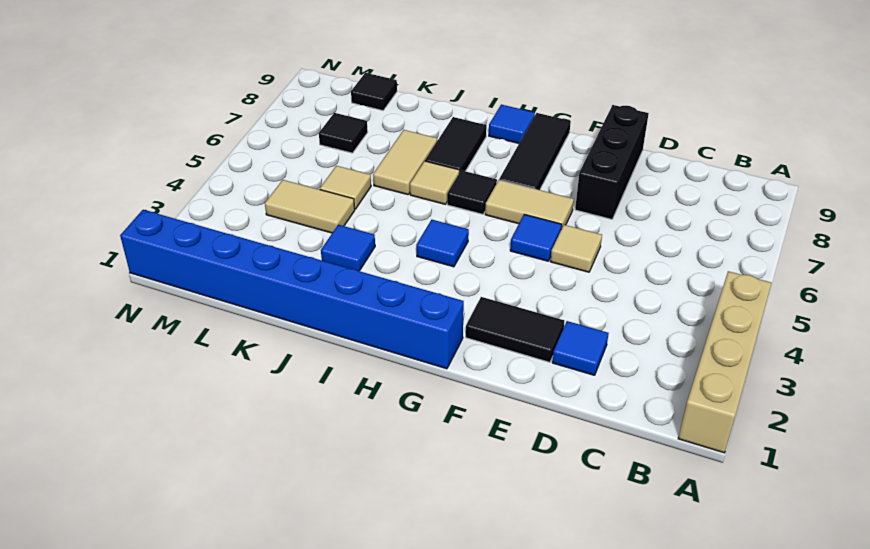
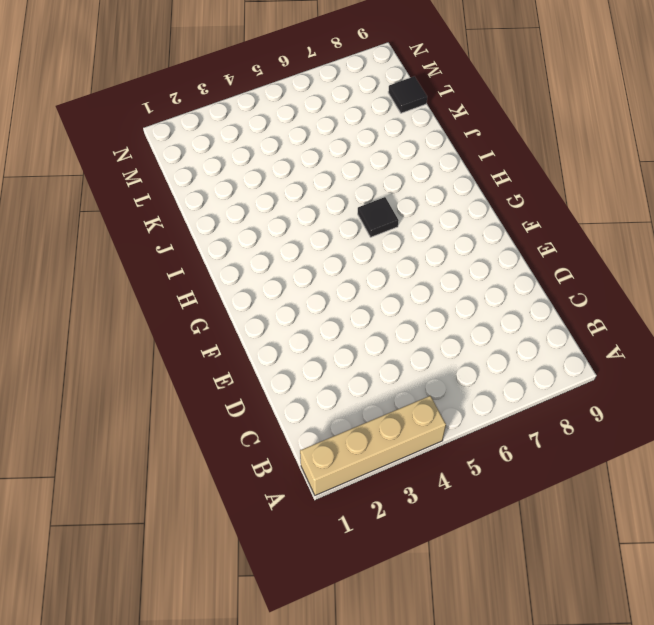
none -> blue tile D2 level 1
none -> black tile E2:F2 level 1
none -> tan tile E5 level 1

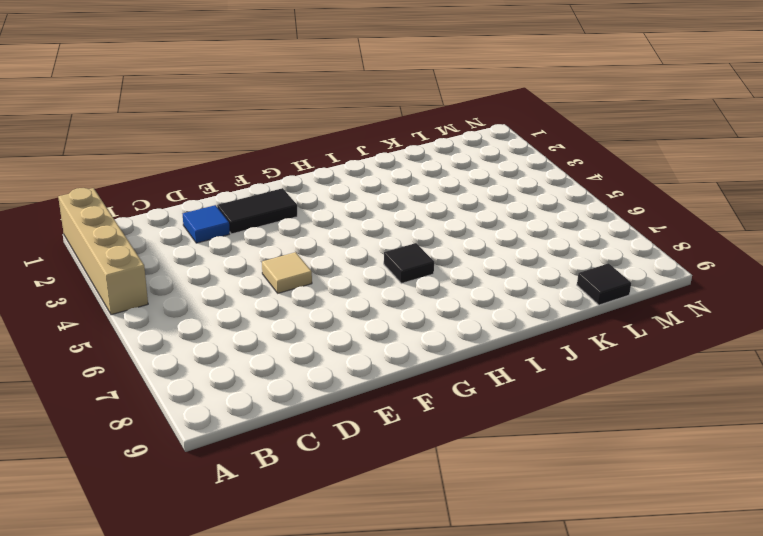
none -> black brick E7:E9 level 1
none -> blue tile F5 level 1
none -> tan tile F6:G6 level 1

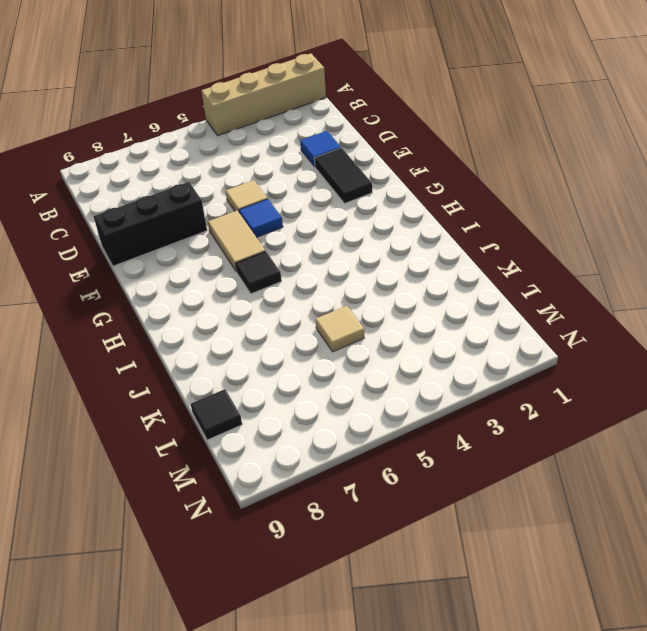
none -> blue brick G1:N1 level 1
none -> black tile G7:G9 level 1
none -> blue tile H4 level 1

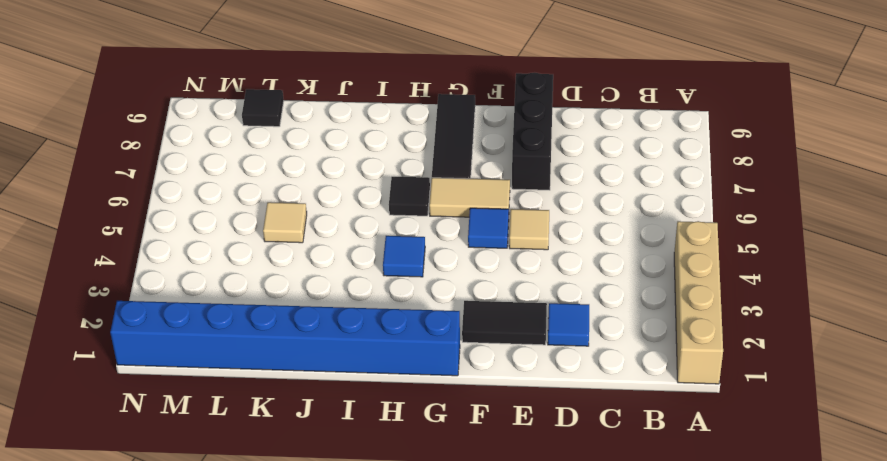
none -> blue tile H9 level 1
none -> tan tile I6 level 1
none -> black tile I7:I8 level 1

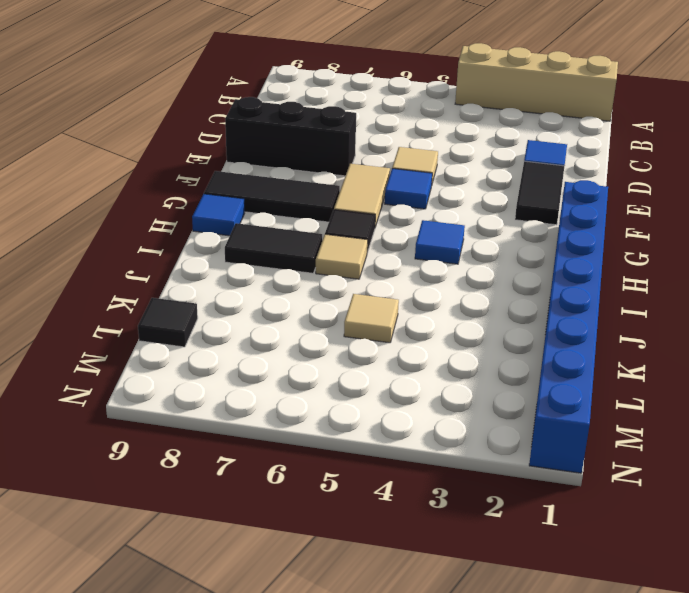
none -> blue tile J3 level 1
none -> tan tile J6:J7 level 1
none -> tan tile K4:L4 level 1

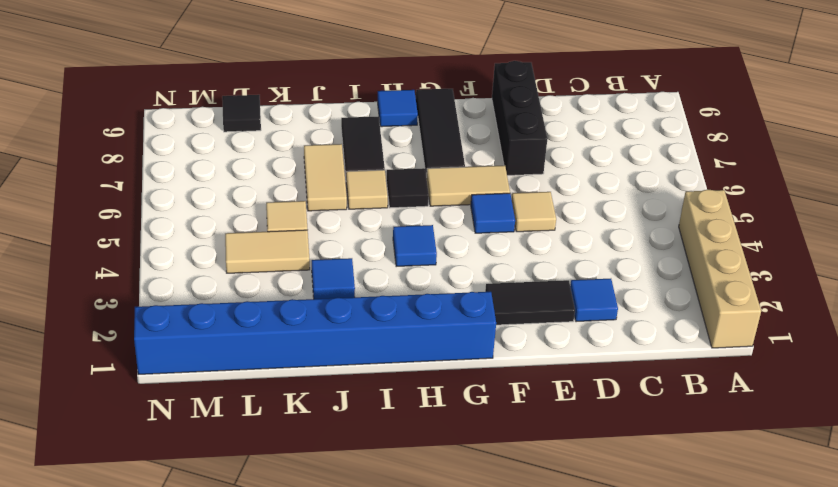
none -> black tile L7 level 1

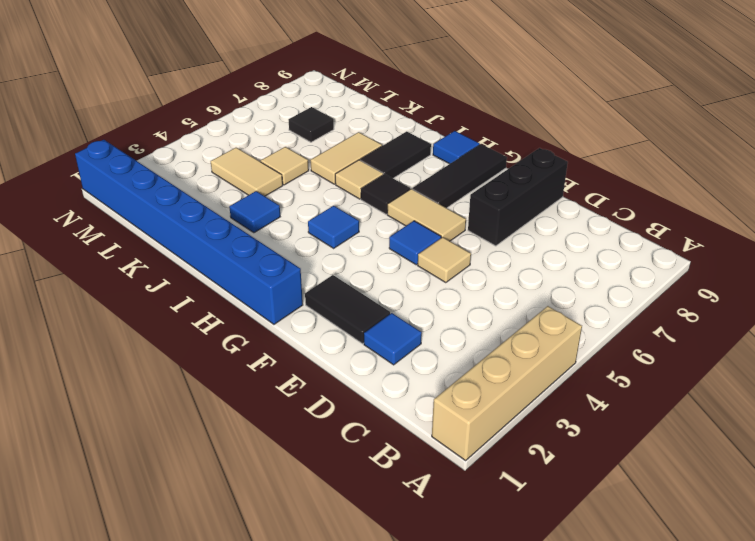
none -> black tile L9 level 1

